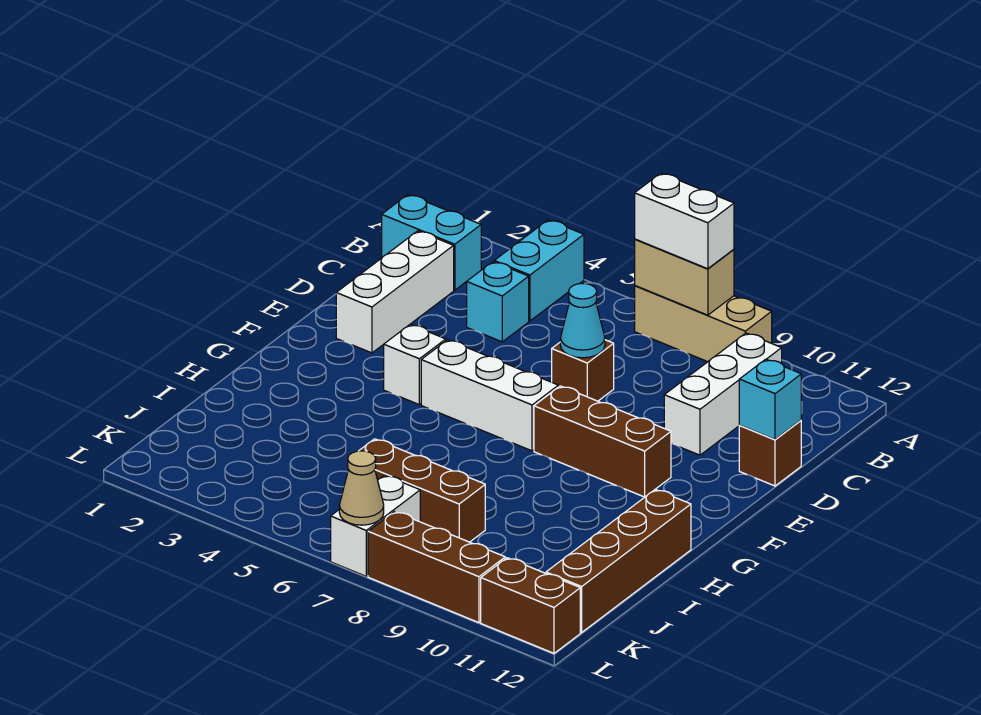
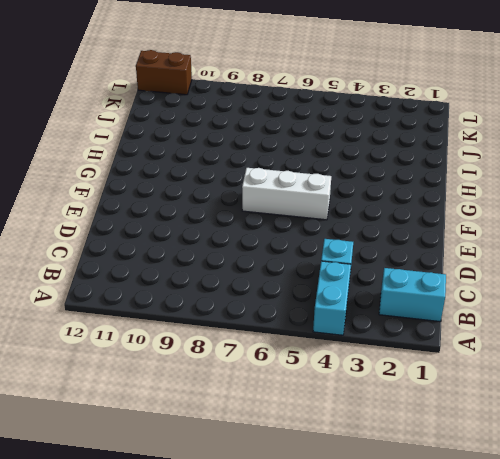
none -> tan brick A7:A9 level 1
none -> white brick B10:D10 level 1
none -> white brick C2:E2 level 1

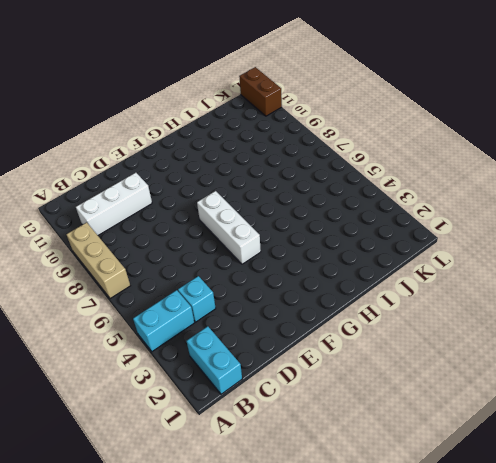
none -> white brick C2:E2 level 1
none -> brown brick D7 level 1
none -> brown brick D12 level 1

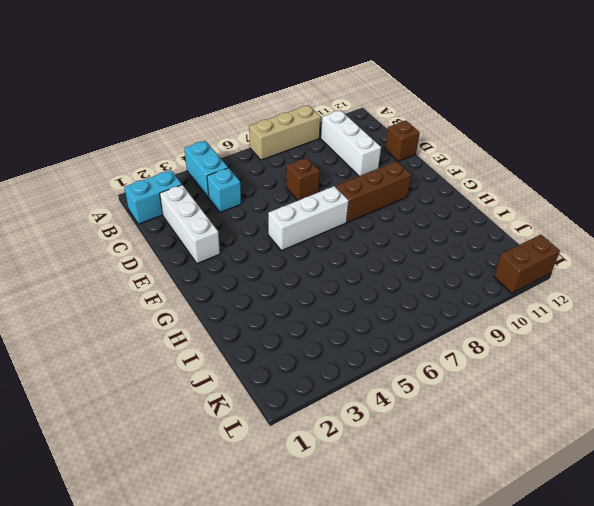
none -> white brick F4 level 1
none -> brown brick H12:K12 level 1
none -> brown brick J6:J8 level 1

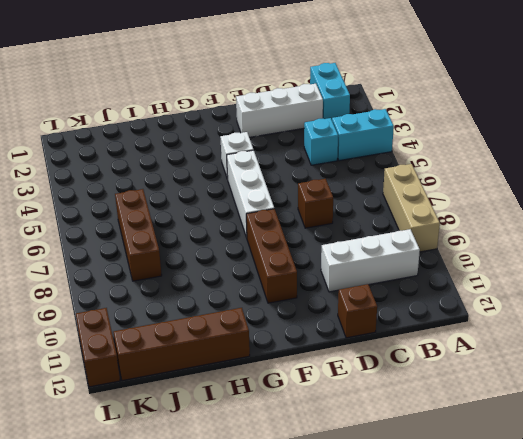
none -> white brick K7:L7 level 1
none -> brown brick L8:L10 level 1
none -> tan brick A7:A8 level 2

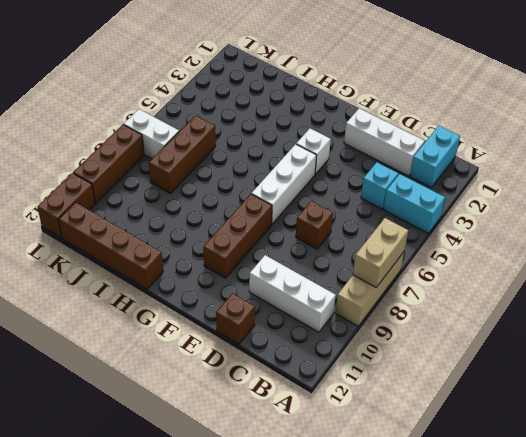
none -> cyan cone D7 level 2
none -> cyan brick D12 level 2
none -> tan cone L7 level 2

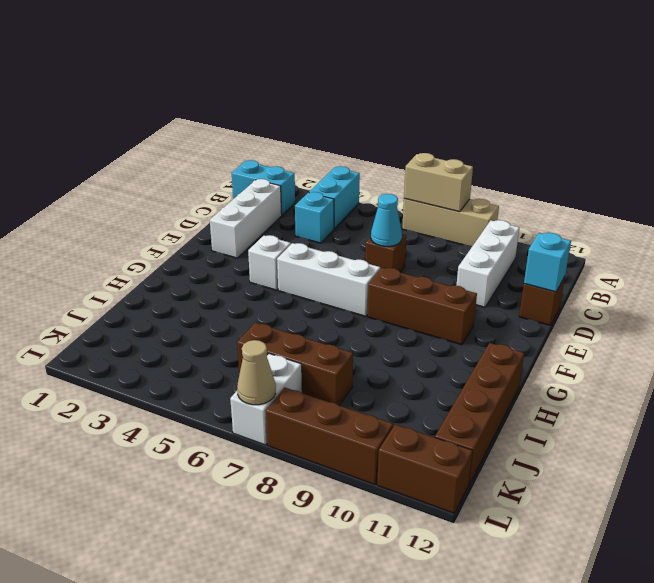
none -> white brick A7:A8 level 3

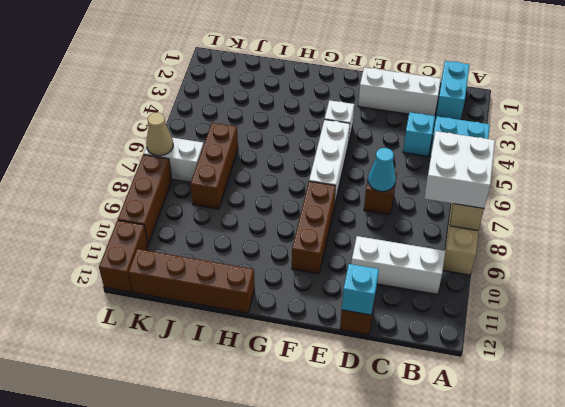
white brick A7:B8 level 3 -> white brick A7:A8 level 3

